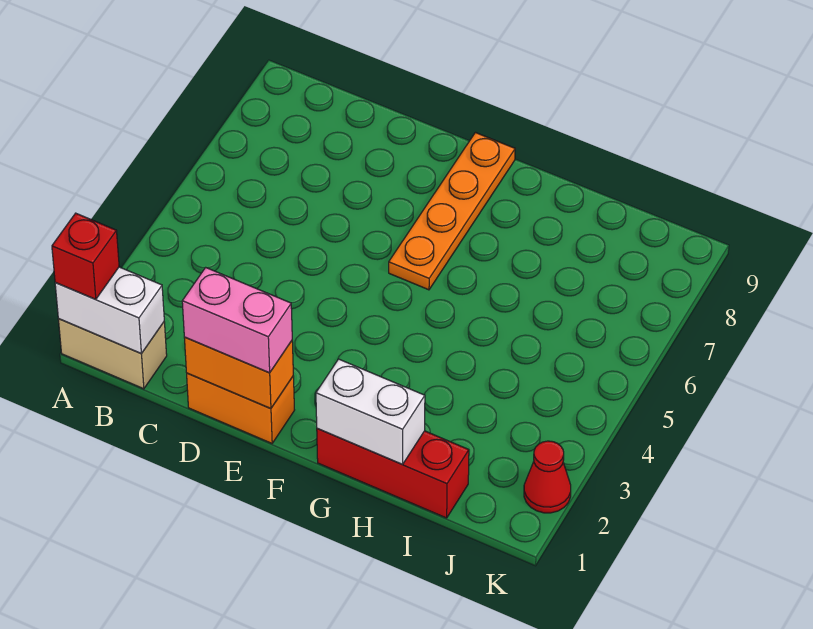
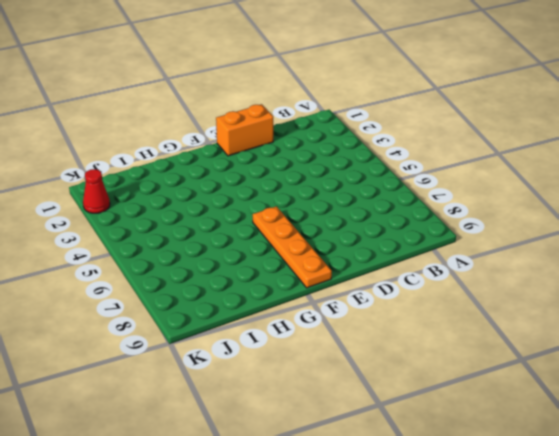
none -> tan brick A1:B1 level 1
none -> red brick G1:I1 level 1

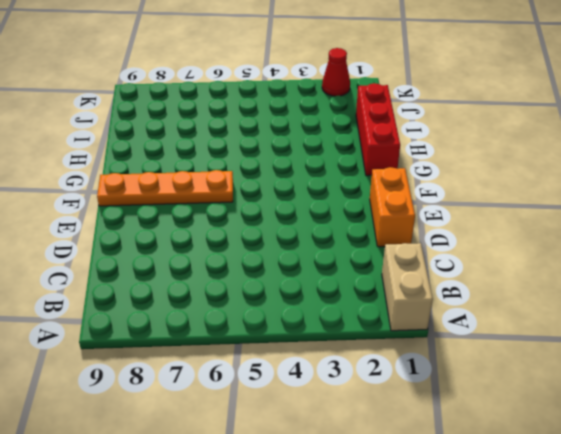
none -> white brick A1:B1 level 2
none -> orange brick D1:E1 level 2

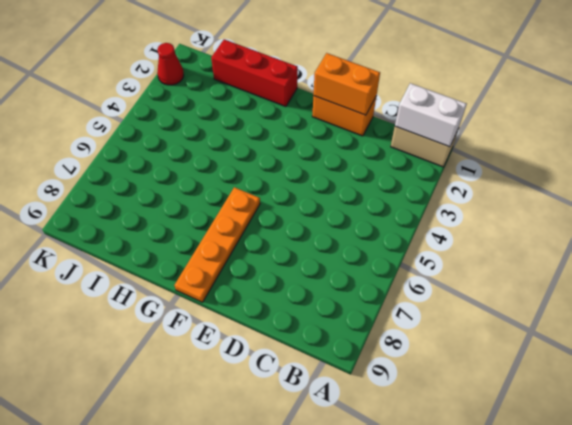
none -> white brick G1:H1 level 2
none -> red brick A1 level 3

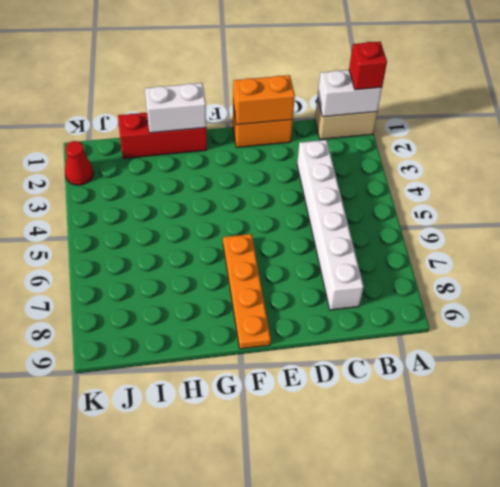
white brick C3:C8 level 1 -> none
none -> pink brick D1:E1 level 3

